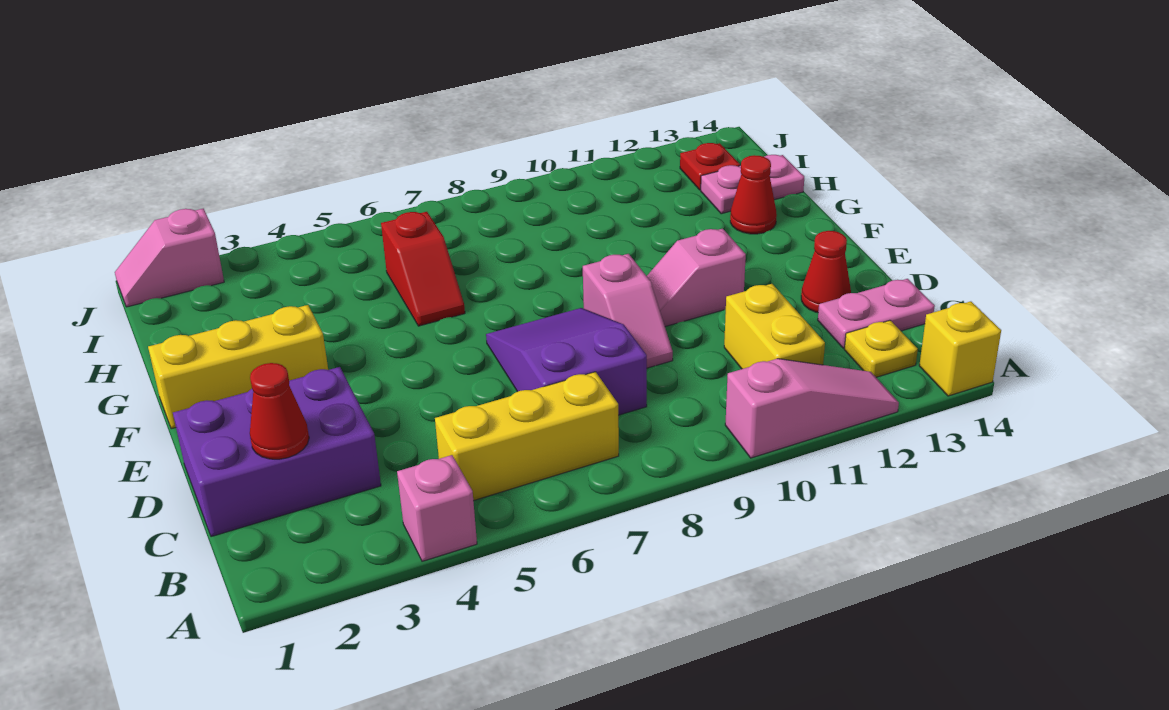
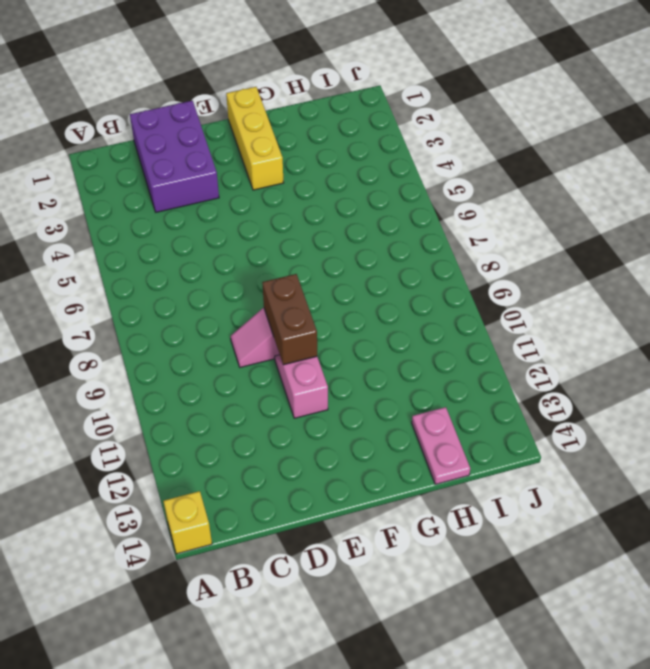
brown brick E9:E10 level 2 -> none
none -> pink brick A4 level 1
none -> pink slope A10:A12 level 1 top 10
none -> yellow brick B5:B7 level 1

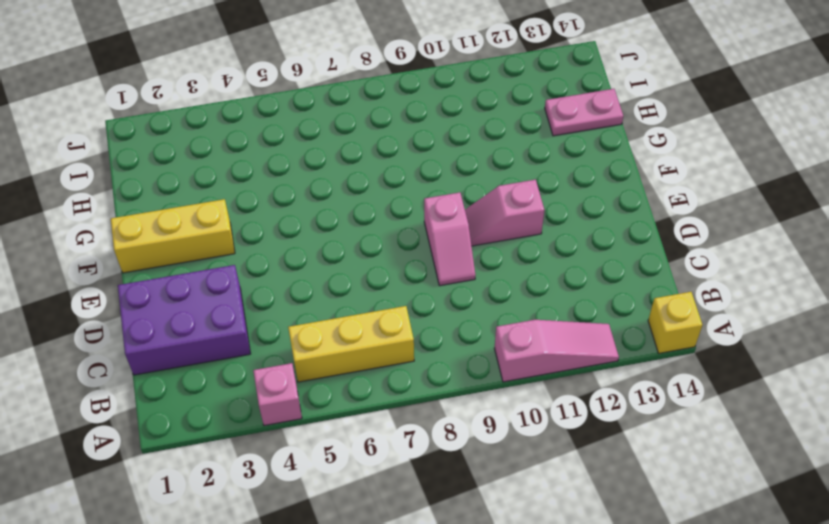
none -> yellow brick B11:C11 level 1
none -> yellow plate B13 level 1
none -> purple slope C7:E8 level 1 top C

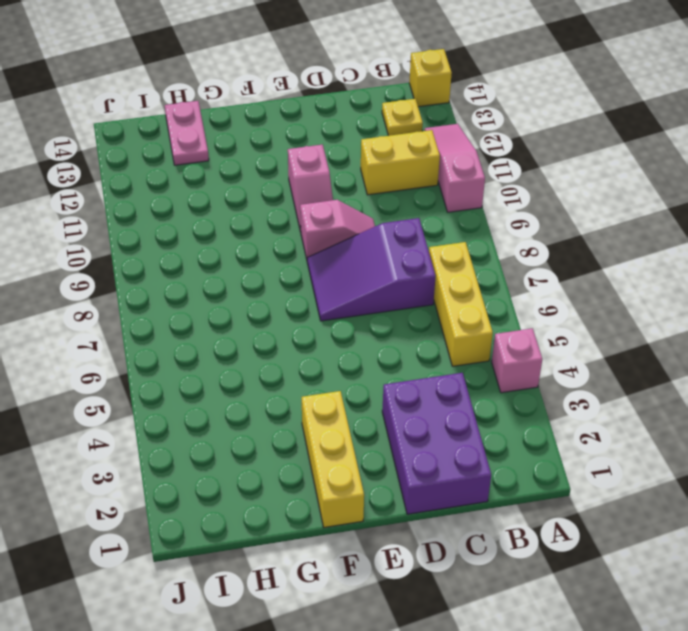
none -> pink plate C13:C14 level 1
none -> red cone D13 level 1
none -> red slope G6:H6 level 1 top H

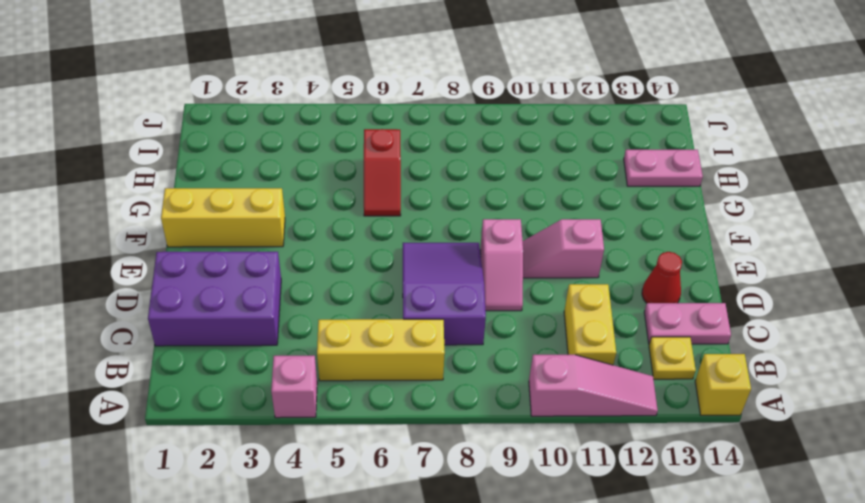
none -> red cone G13 level 1
none -> red plate I13 level 1
none -> pink slope J1:J2 level 1 top 2

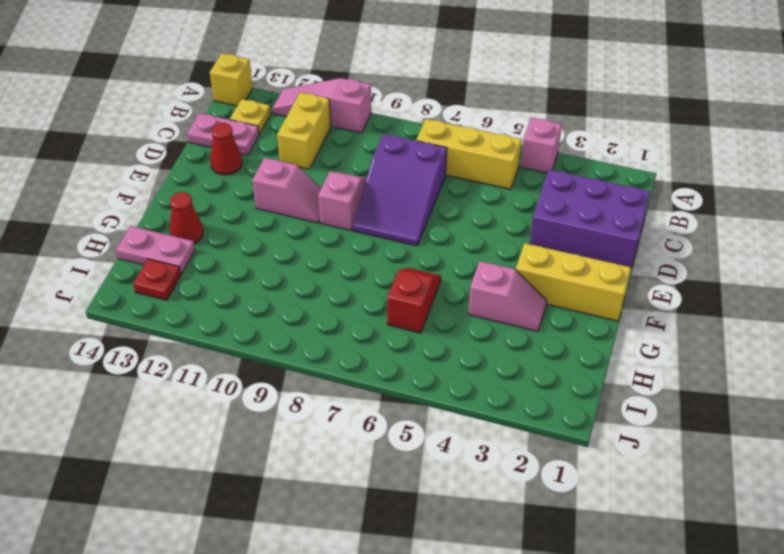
pink slope G3:G4 level 1 top 4 -> pink slope J1:J2 level 1 top 2
none -> red cone C2 level 2

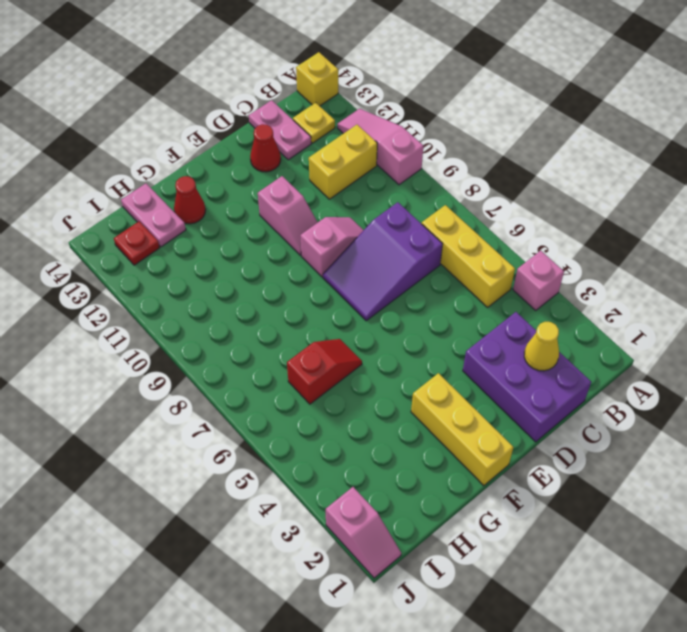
yellow cone C2 level 2 -> red cone C2 level 2

